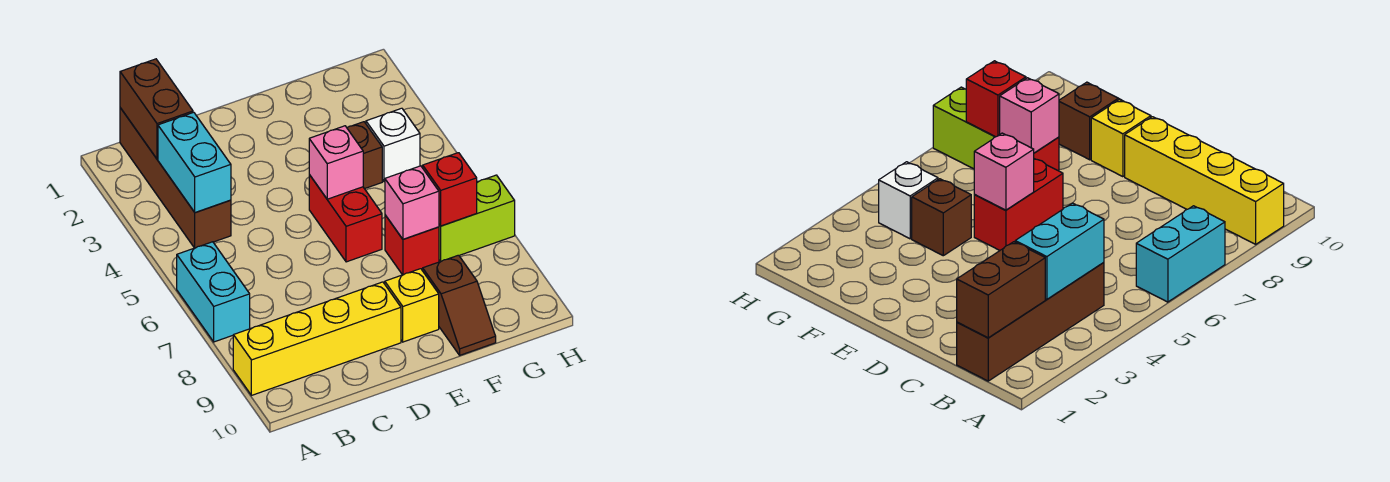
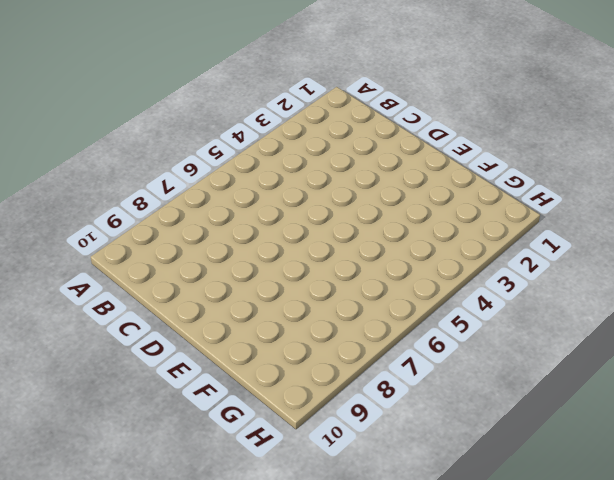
none -> cyan brick A6:A7 level 1
none -> yellow brick A9:D9 level 1
none -> brown brick B1:B4 level 1

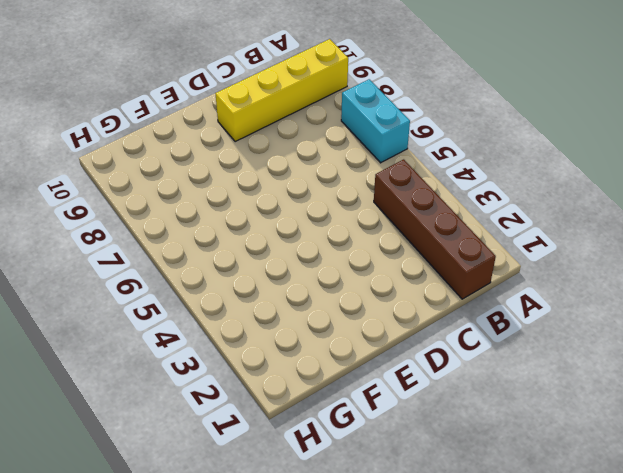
none -> red brick E5:E6 level 1
none -> yellow brick E9 level 1
none -> brown brick F4 level 1

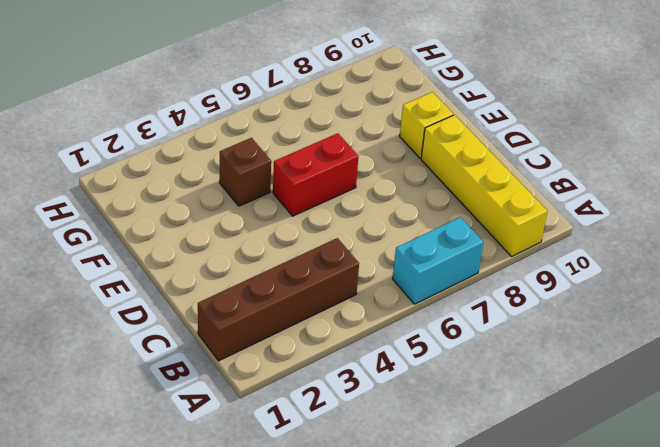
none -> red brick F7 level 1
none -> brown slope F9:F10 level 1 top 9
none -> white brick G4 level 1

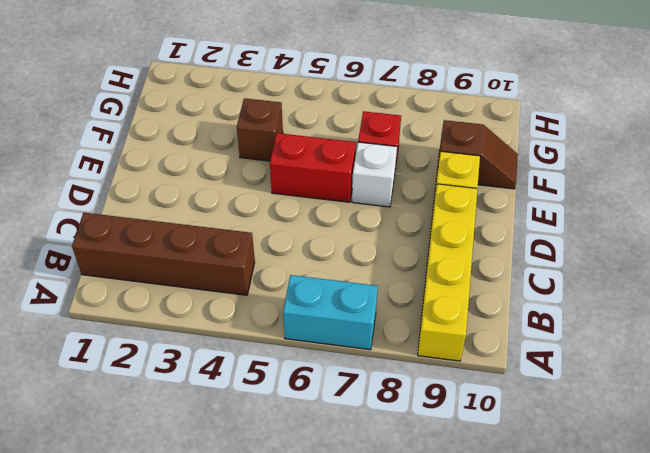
white brick E7 level 1 -> white brick G4 level 1
none -> lime brick G7:H7 level 1
none -> brown brick B1:B2 level 2
none -> cyan brick B3:B4 level 2

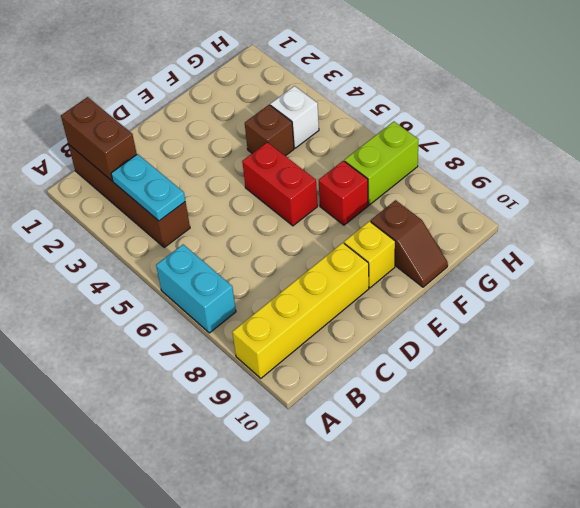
cyan plate B3:B4 level 2 -> cyan brick B3:B4 level 2
none -> pink brick E5 level 2
none -> pink brick F7 level 2
none -> red brick G7 level 2

